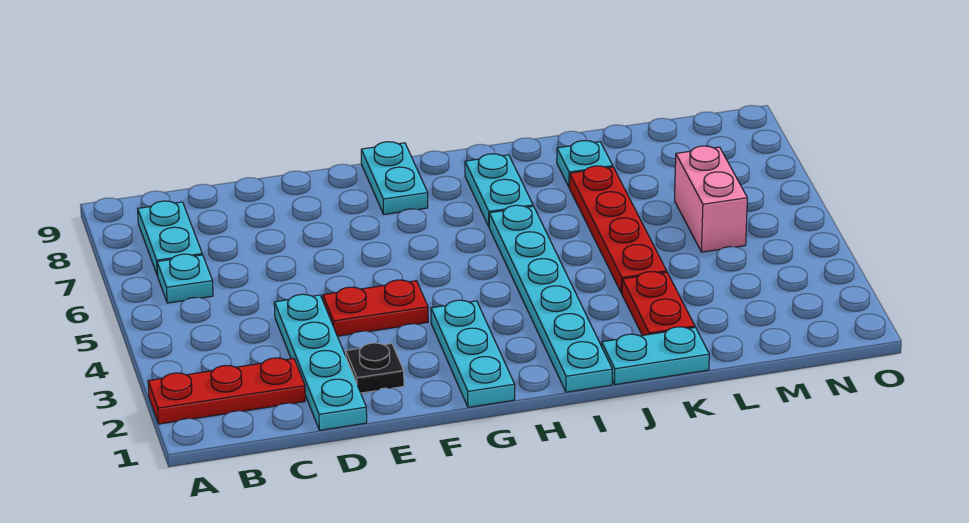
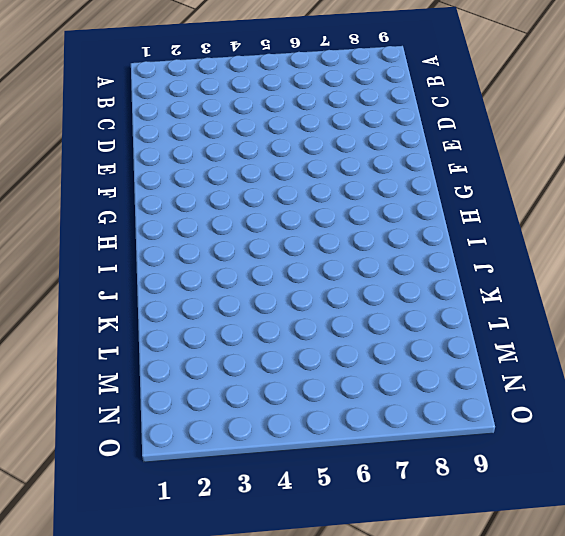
none -> red plate A2:C2 level 1
none -> cyan plate B6 level 1
none -> cyan plate B7:B8 level 1

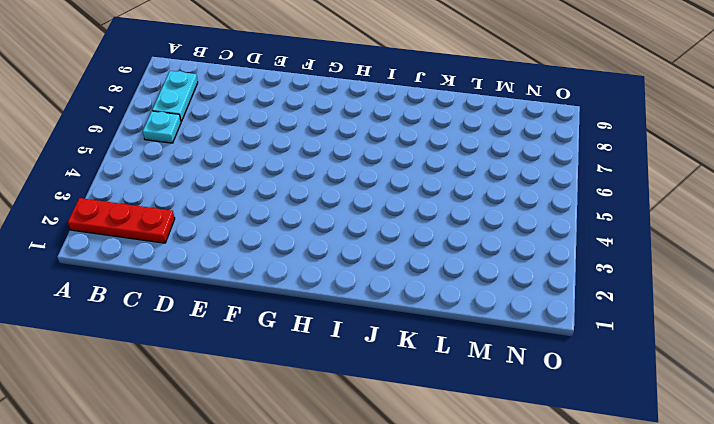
none -> cyan plate D1:D4 level 1
none -> black plate E2 level 1
none -> red plate E4:F4 level 1

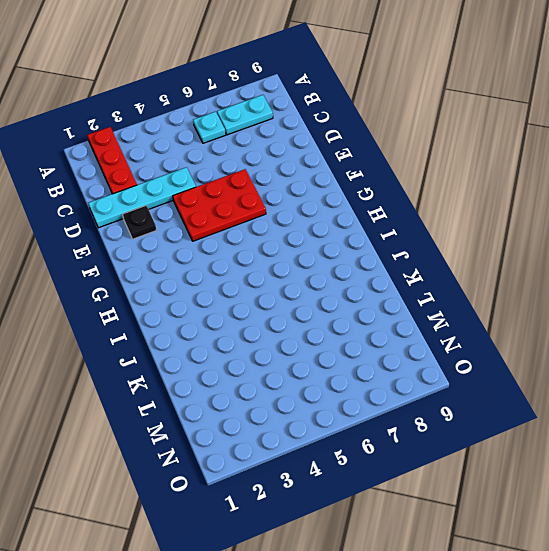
red plate E4:F6 level 1 -> red plate E4:F4 level 1
none -> cyan plate G1:G3 level 1
none -> cyan plate G8:G9 level 1
none -> cyan plate I1:I6 level 1

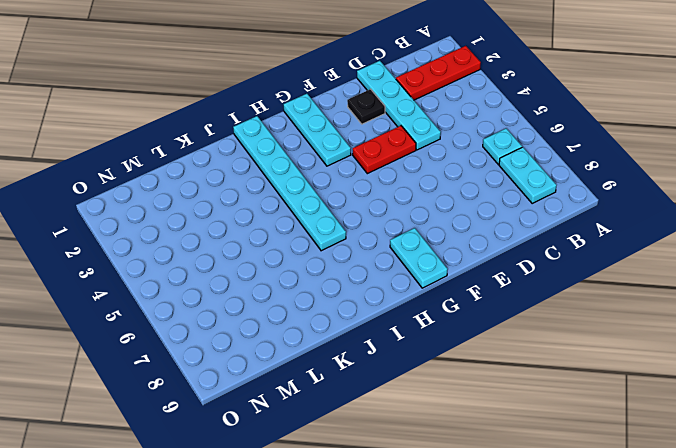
none -> cyan plate I7:I8 level 1
none -> cyan plate J1:K1 level 1
none -> red plate K2:K3 level 1

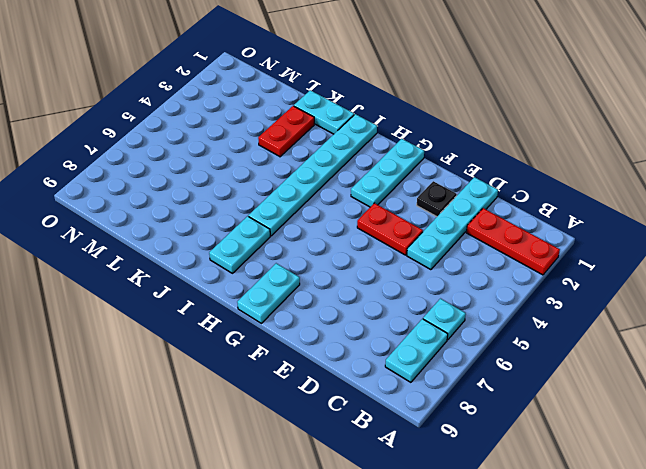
none -> red plate K4:K7 level 1
none -> cyan plate K8 level 1
none -> pink brick M5:M6 level 1

